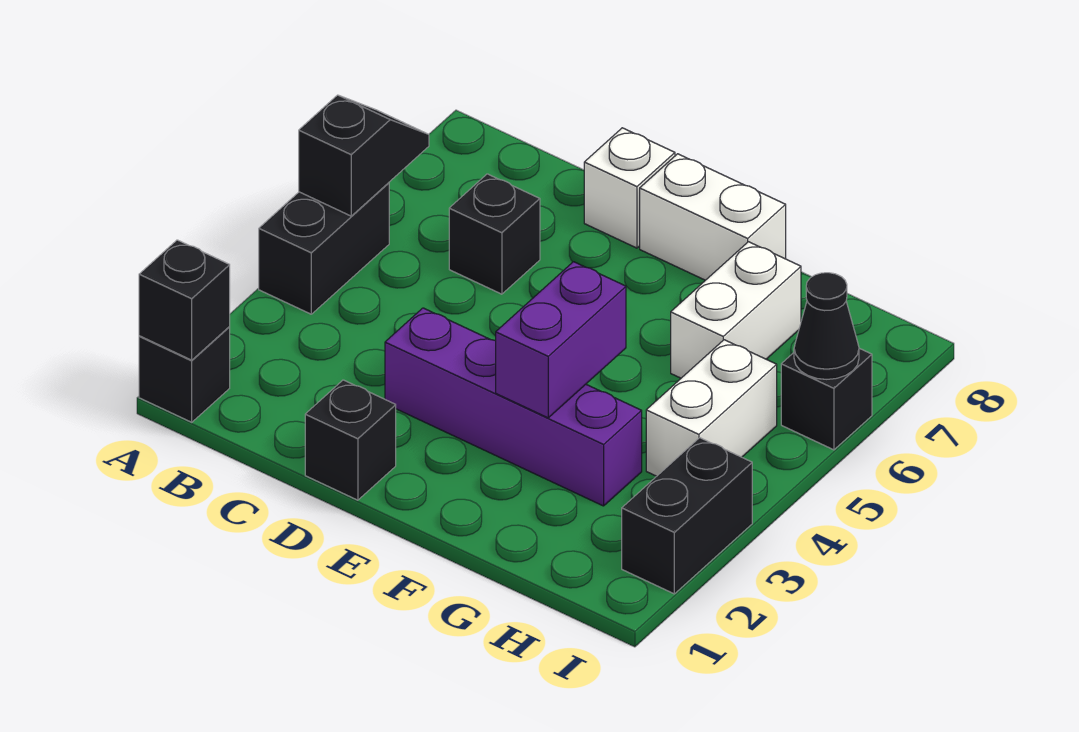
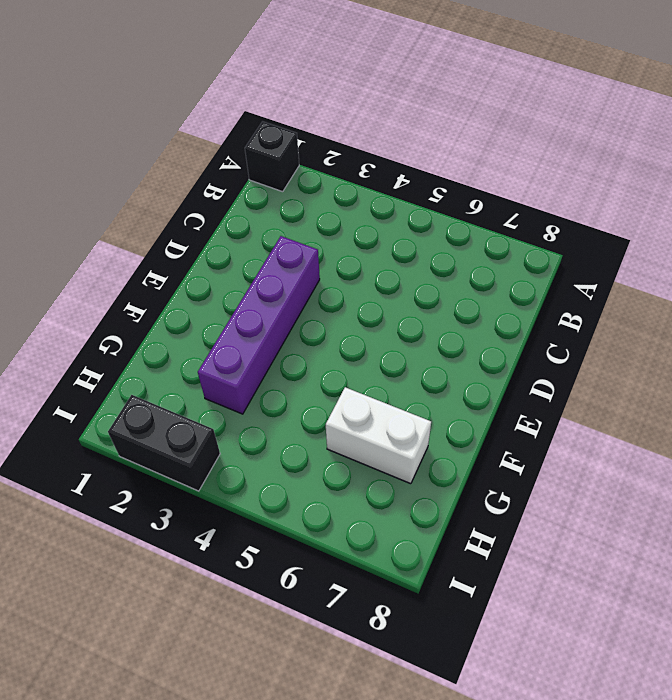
none -> black brick A4:A5 level 1
none -> black brick C6 level 1
none -> black brick D1 level 1

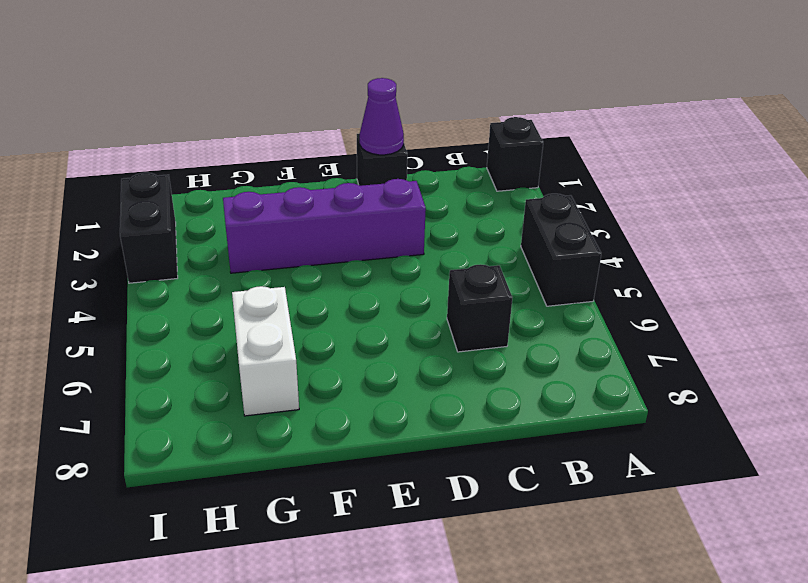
purple cone D1 level 2 -> none
none -> white brick D8 level 1
none -> white brick E8:F8 level 1
none -> white brick H4:H5 level 1

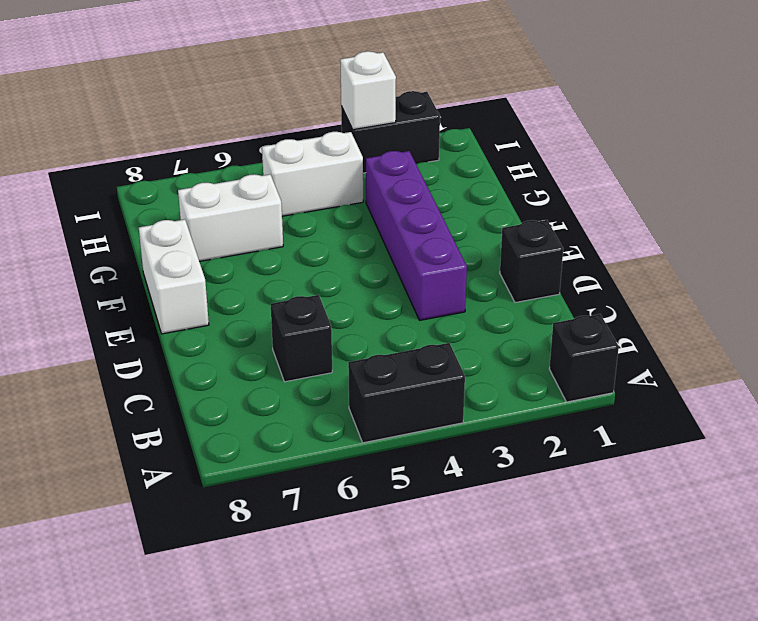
white brick I3 level 2 -> white brick D8 level 1
none -> black brick I6 level 1
none -> black brick A1 level 2
none -> black slope A5:A6 level 2 top 5

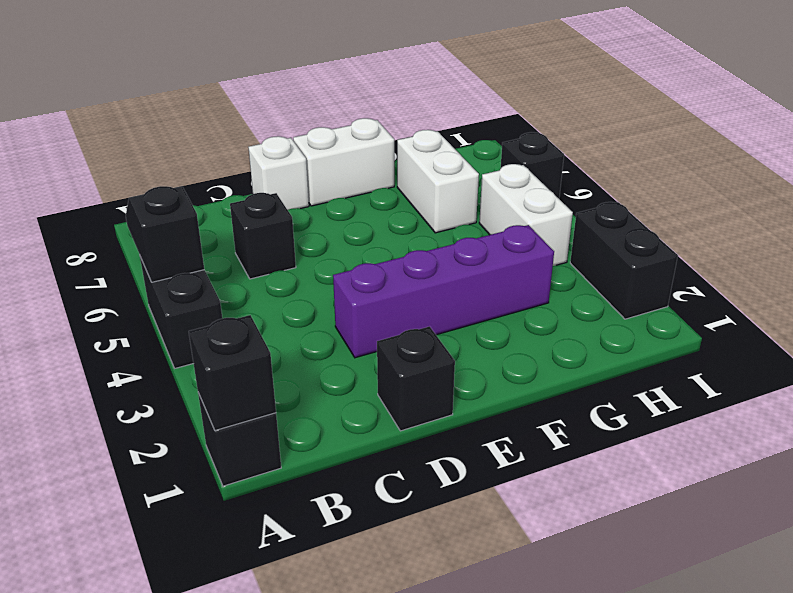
none -> purple brick F3:F4 level 2
none -> black cone I6 level 2

